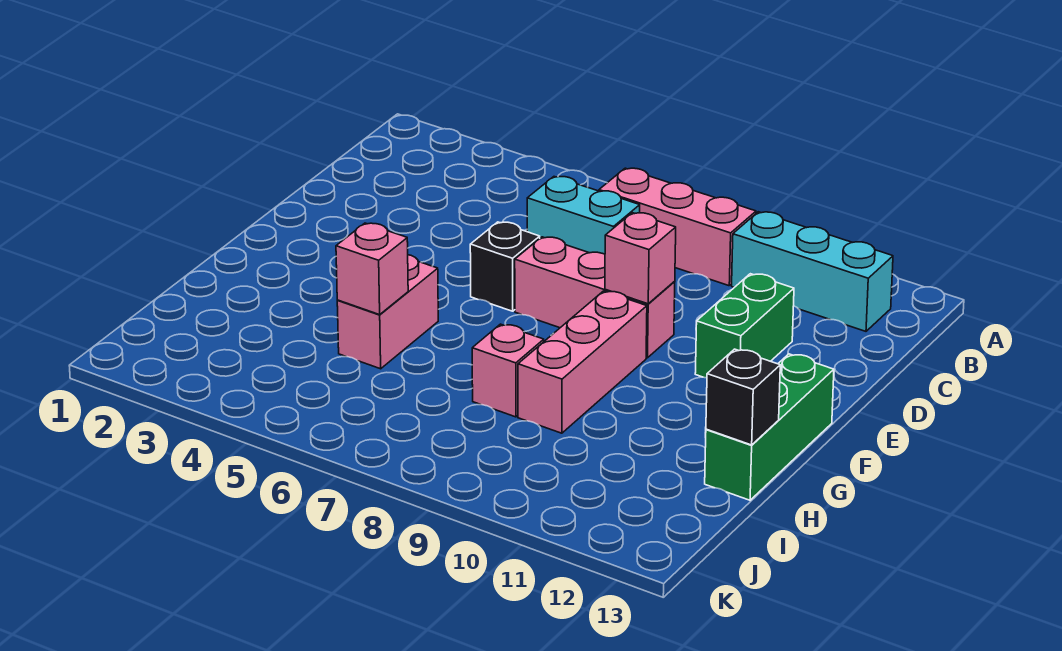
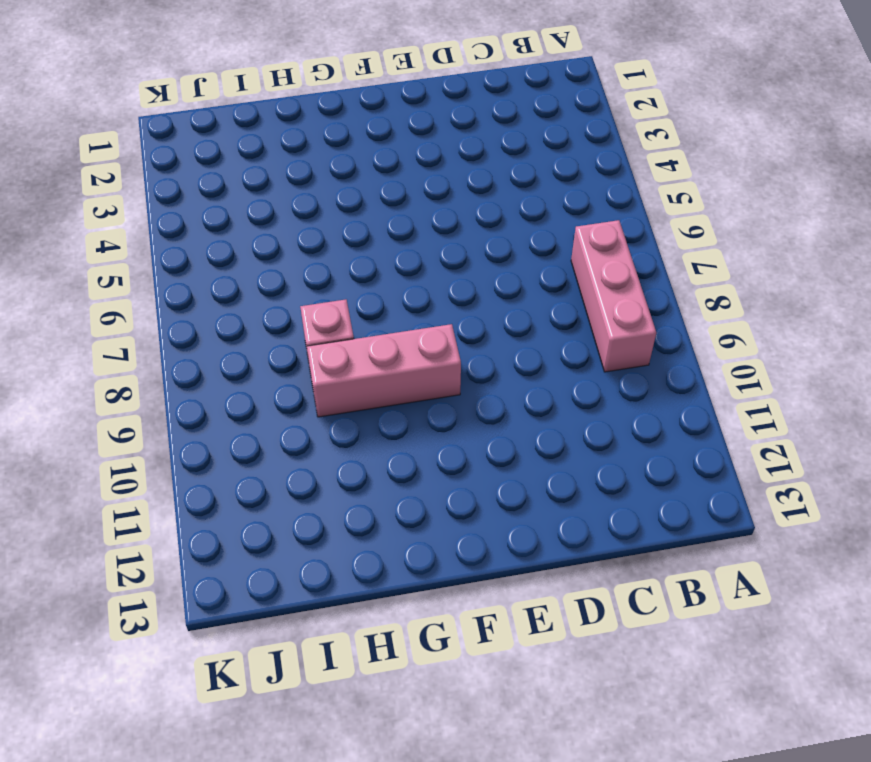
none -> cyan brick B10:B12 level 1
none -> cyan brick C6:C7 level 1
none -> green brick D11:E11 level 1

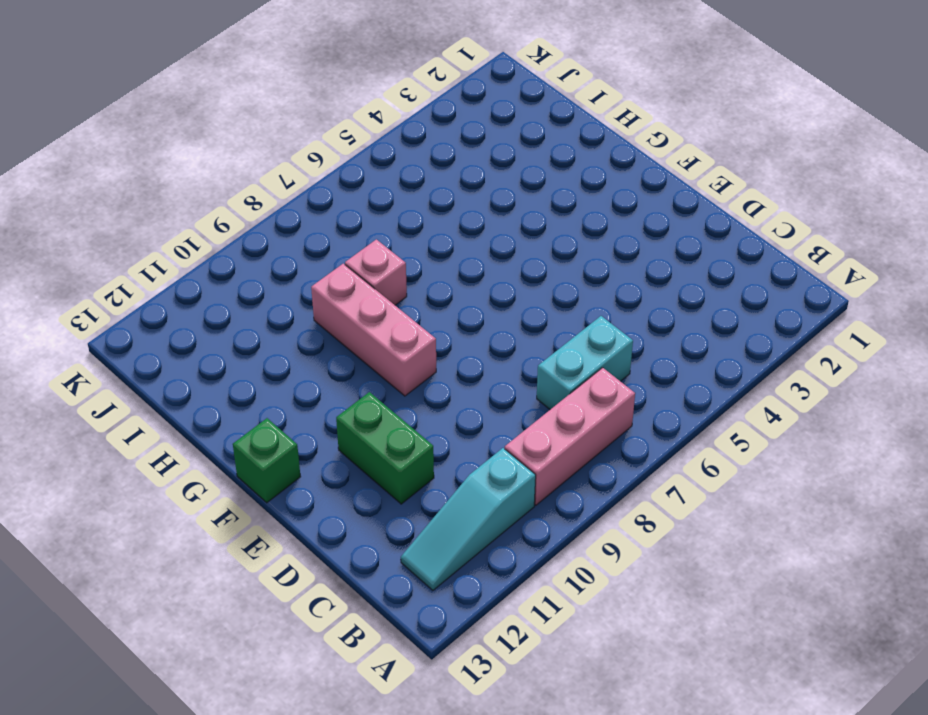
cyan slope B10:B12 level 1 top 10 -> cyan brick B10:B12 level 1
green brick F13 level 1 -> green brick F13:H13 level 1
none -> black brick E6 level 1
none -> pink brick E7:E9 level 1
none -> pink brick G5:H5 level 1

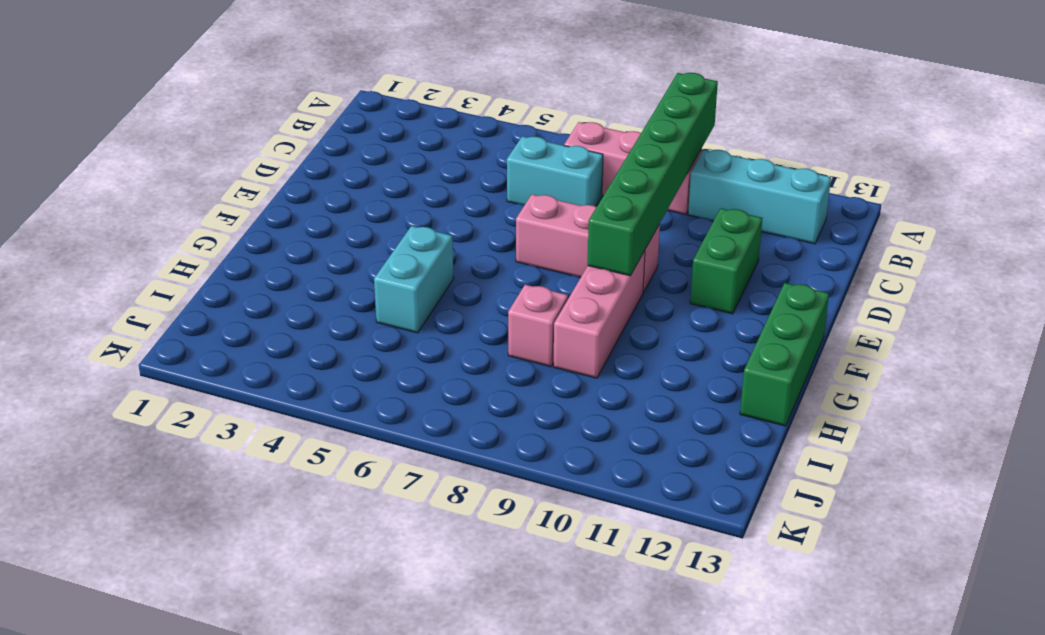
green brick A9:F9 level 2 -> pink brick E9 level 2
cyan brick G5:H5 level 1 -> pink brick G5:H5 level 1
none -> black brick E6 level 1
none -> pink brick H5 level 2
none -> black brick H13 level 2

